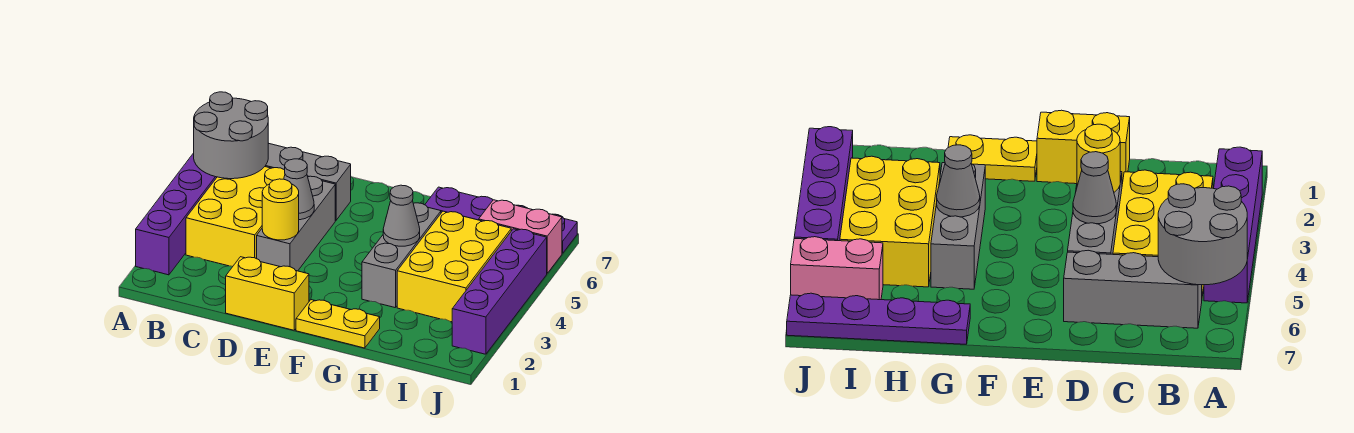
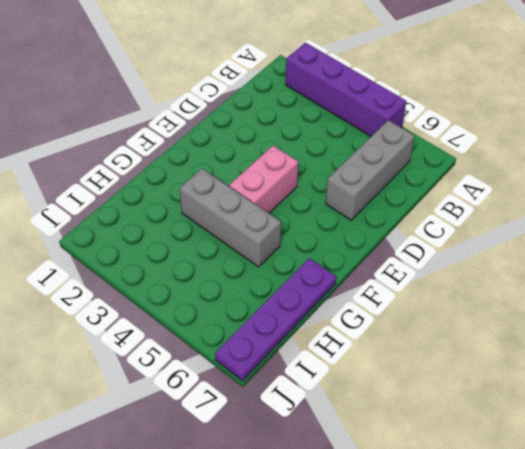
pink brick E4:F4 level 1 -> pink brick I6:J6 level 1
none -> yellow brick B3:C5 level 1
none -> yellow brick D1:E1 level 1
none -> grey brick D3:D5 level 1

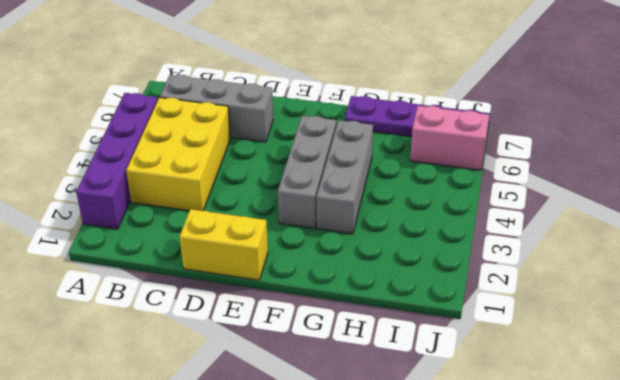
grey brick F3:F5 level 1 -> grey brick D3:D5 level 1
none -> yellow plate F1:G1 level 1
none -> yellow brick H3:I5 level 1
none -> purple brick J2:J5 level 1

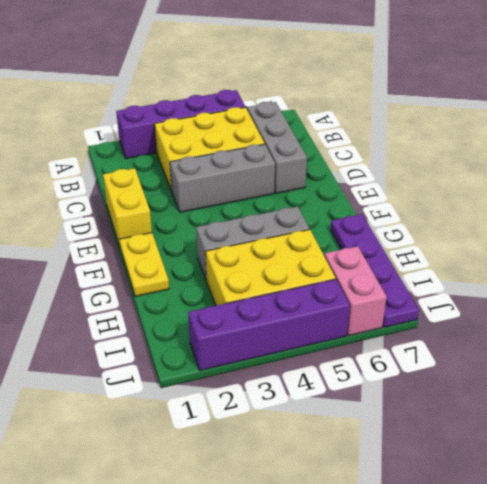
none -> grey round brick A5:B6 level 2
none -> yellow round brick D3 level 2
none -> grey cone D4 level 2

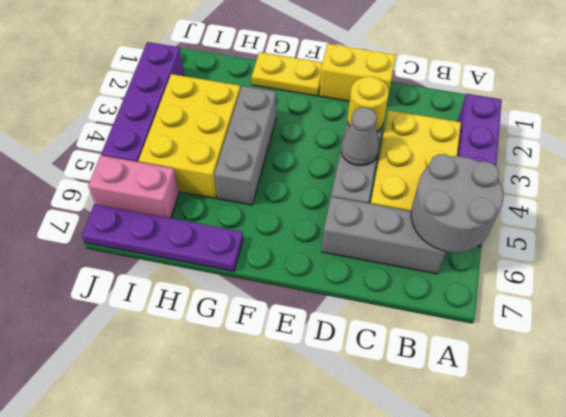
none -> grey cone G4 level 2

